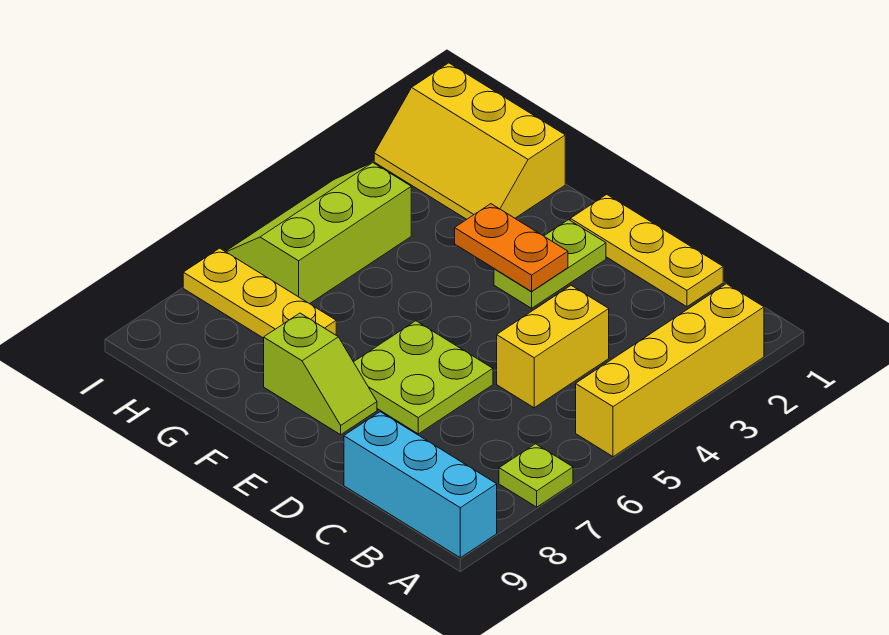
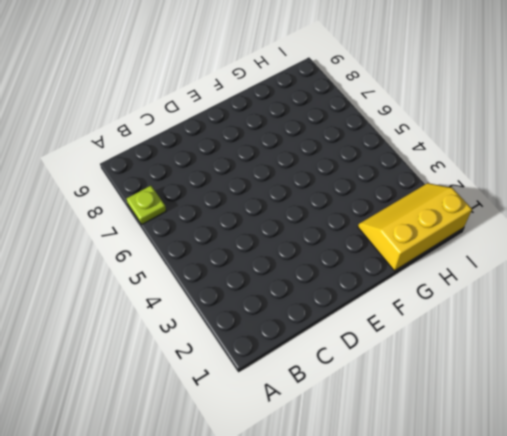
none -> yellow brick A2:A5 level 1
none -> cyan brick A9:C9 level 1
none -> yellow plate C1:E1 level 1

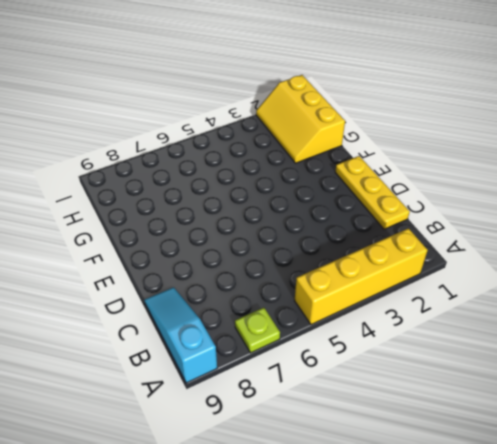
cyan slope A9:C9 level 1 top A -> cyan brick A9:C9 level 1
none -> yellow brick C4:C5 level 1
none -> lime plate D6:E7 level 1
none -> lime plate E2:E3 level 1

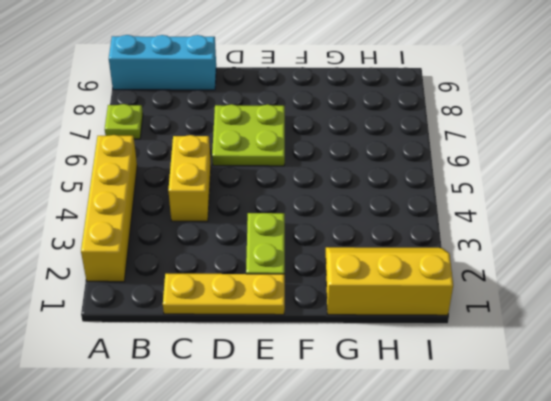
none -> lime slope E8:F8 level 1 top F
none -> yellow plate G7:I7 level 1
none -> lime slope H4:I6 level 1 top H

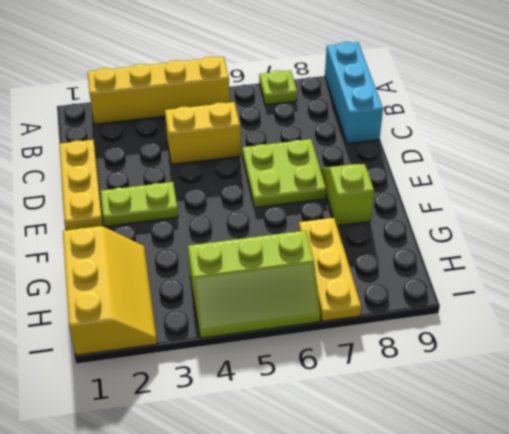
none -> orange plate E3:F3 level 2

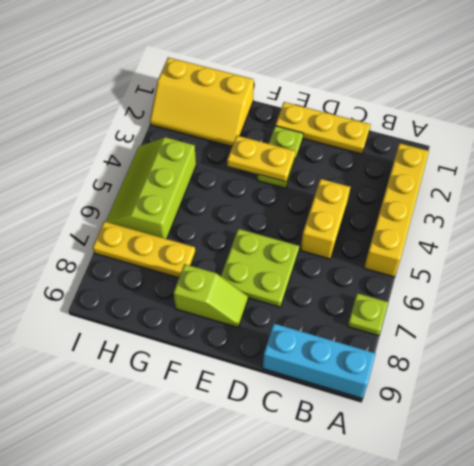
yellow plate E3:F3 level 2 -> orange plate E3:F3 level 2

